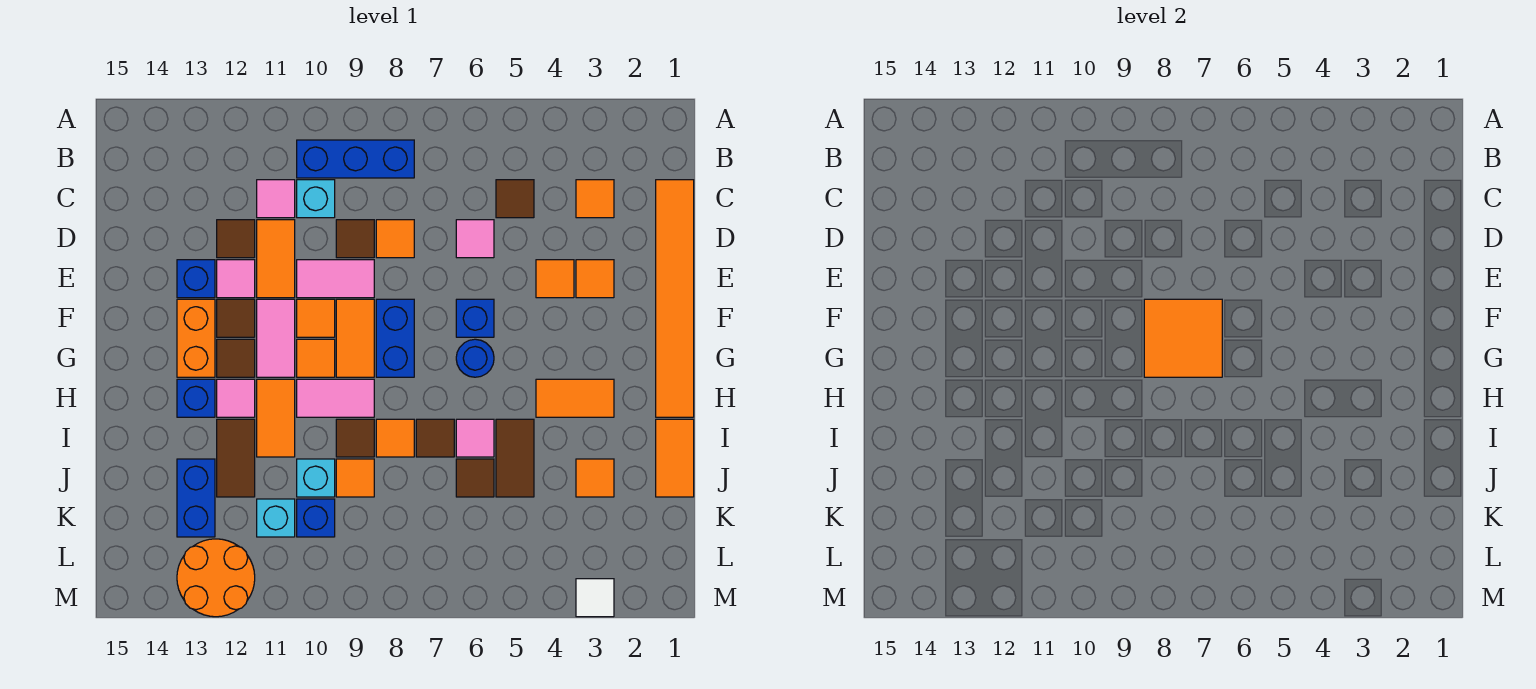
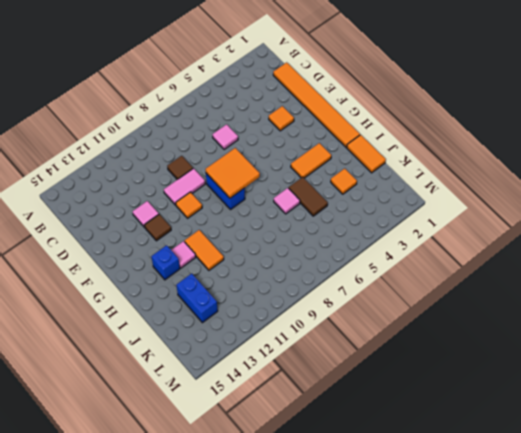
none -> blue brick B8:B10 level 1
none -> orange tile C3 level 1
none -> brown tile C5 level 1
none -> cyan brick C10 level 1

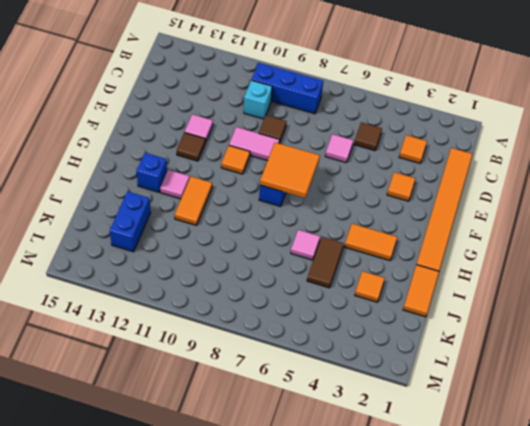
none -> pink tile C11 level 1
none -> orange tile D8 level 1
none -> orange tile D11:E11 level 1
none -> brown tile D12 level 1

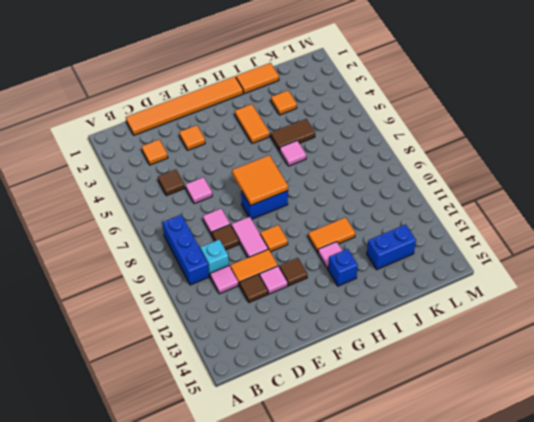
pink tile D8 level 1 -> orange tile D8 level 1
none -> orange tile E4 level 1
none -> blue brick E13 level 1
none -> blue brick F6 level 1
none -> orange tile F9:G9 level 1

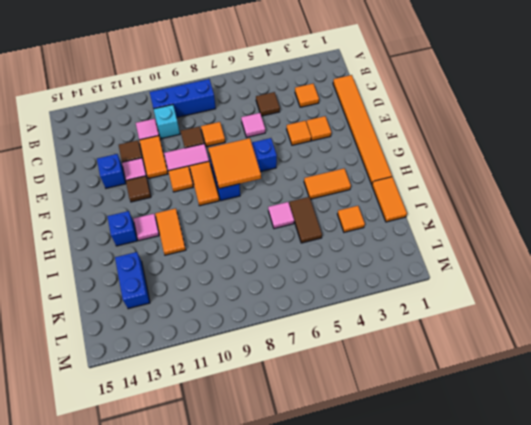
none -> pink tile F11:G11 level 1
none -> orange brick F13:G13 level 1
none -> blue round brick G6 level 1
none -> orange tile G10 level 1

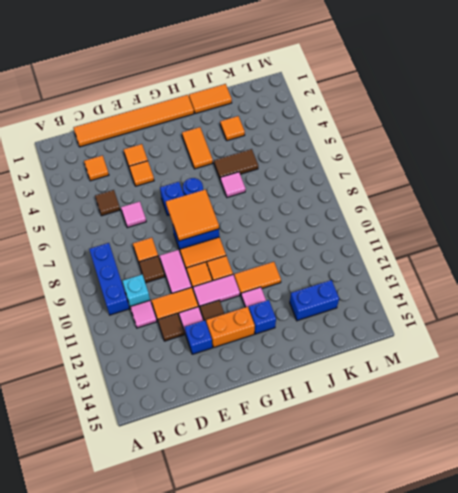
none -> brown tile G12 level 1
none -> pink tile H9:H10 level 1
none -> brown tile I7 level 1
none -> orange tile I8 level 1

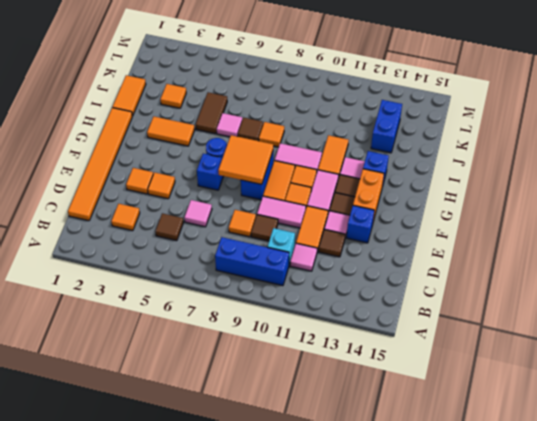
none -> brown tile I9 level 1
none -> brown tile I12:J12 level 1
none -> brown tile J6 level 1
none -> orange tile J9 level 1

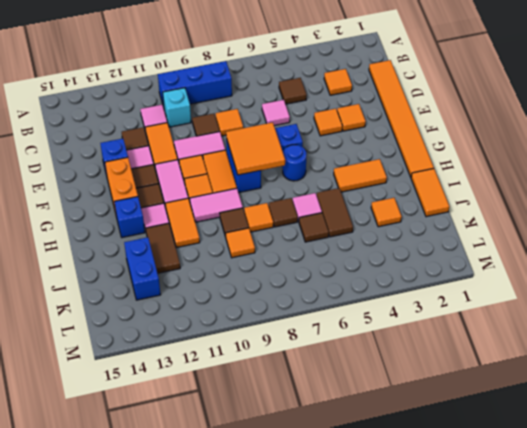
none -> cyan brick J10 level 1
none -> blue brick K10 level 1
none -> cyan brick K11 level 1
none -> orange round brick L12:M13 level 1

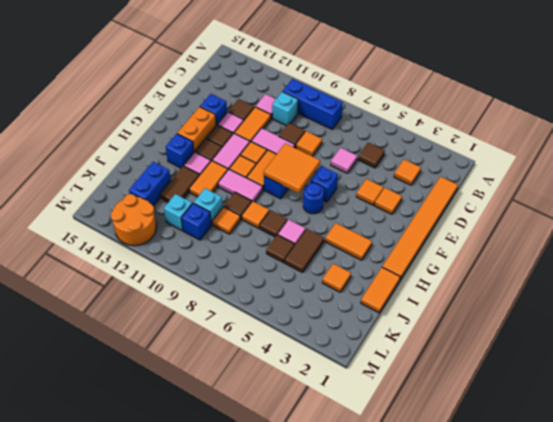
none -> white tile M3 level 1

